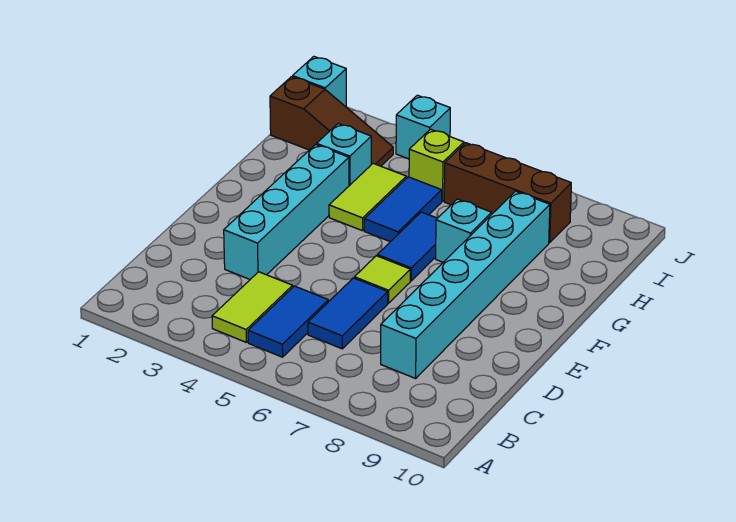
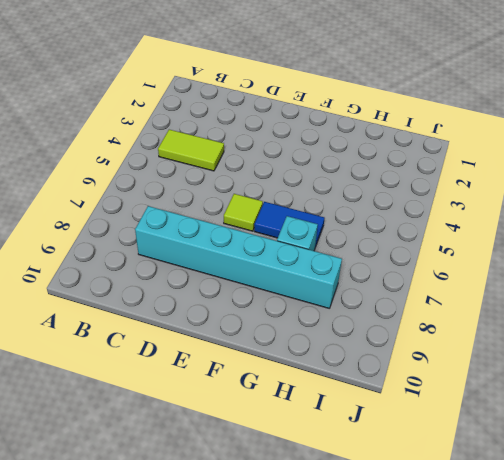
none -> blue tile B5:C5 level 1
none -> blue tile C6:D6 level 1
none -> cyan brick D3:G3 level 1

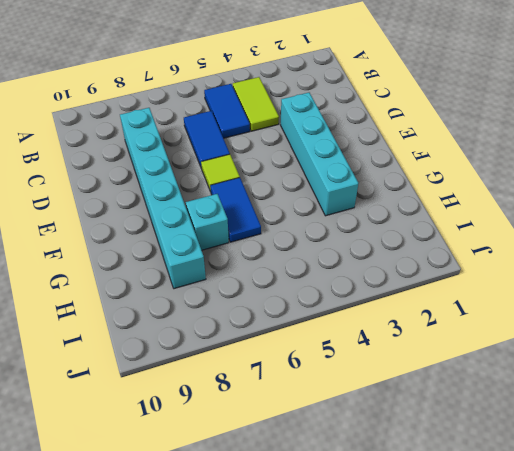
none -> lime tile G4:H4 level 1
none -> blue tile G5:H5 level 1
none -> cyan brick H3 level 1

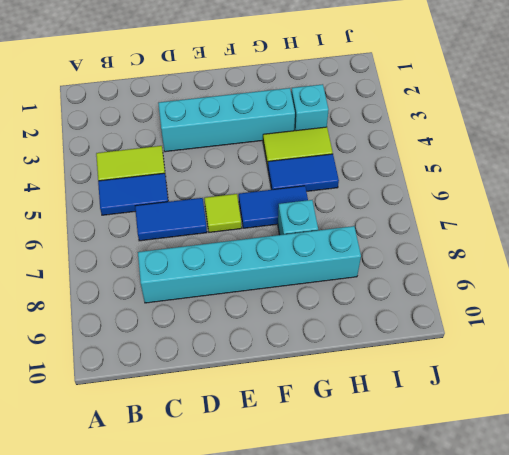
none -> brown slope I1:I3 level 1 top 1
none -> lime brick I5 level 1
none -> brown brick I6:I8 level 1

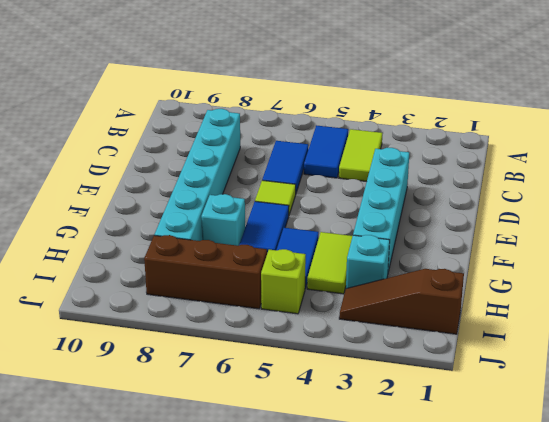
none -> cyan brick J1 level 1
none -> cyan brick J4 level 1

